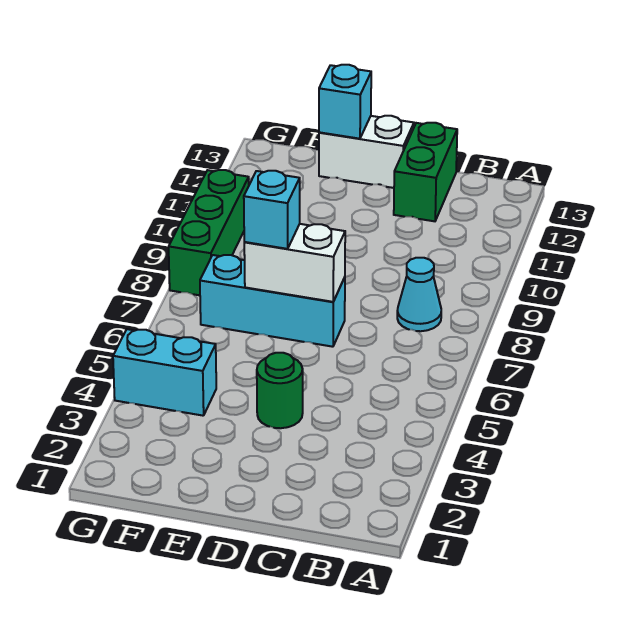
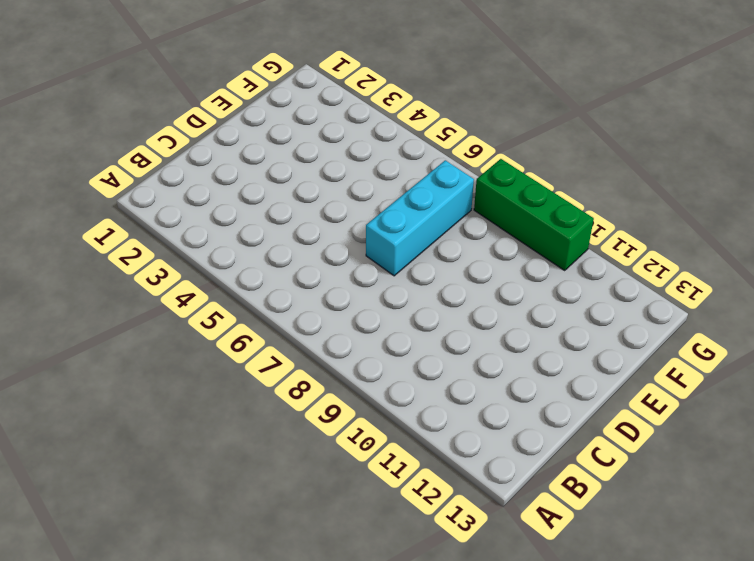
none -> cyan cone B8 level 1
none -> green brick C12:C13 level 1

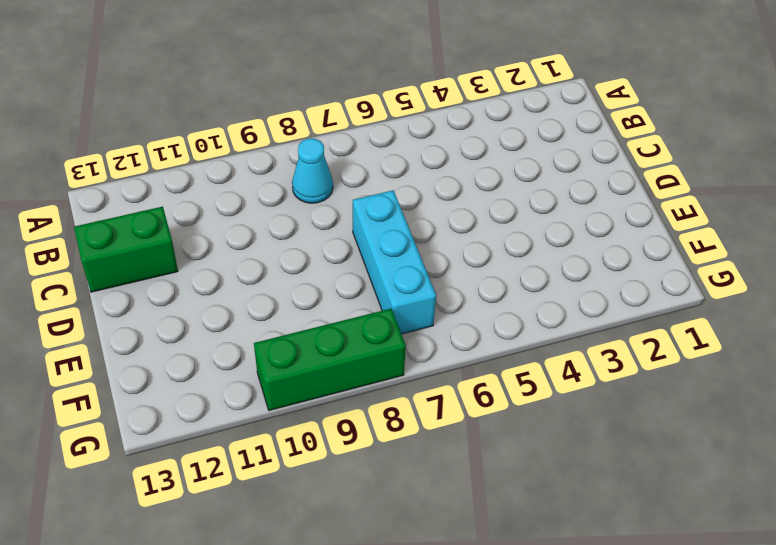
none -> green round brick D4 level 1
none -> white brick D13:E13 level 1

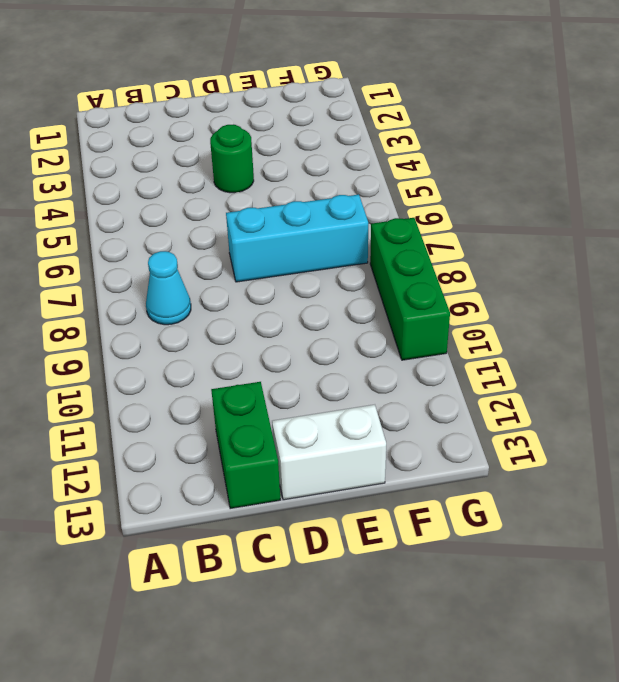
none -> cyan brick F4:G4 level 1
none -> white brick D7:E7 level 2

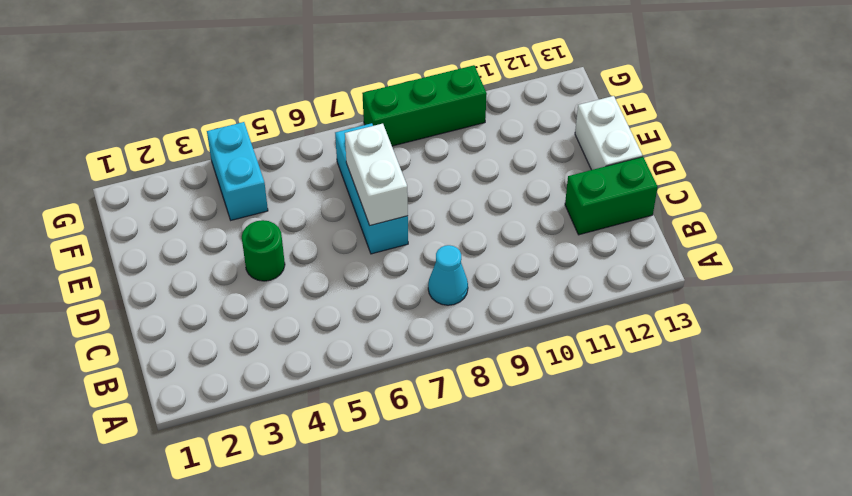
none -> cyan brick E13 level 2
none -> cyan brick E7 level 3

